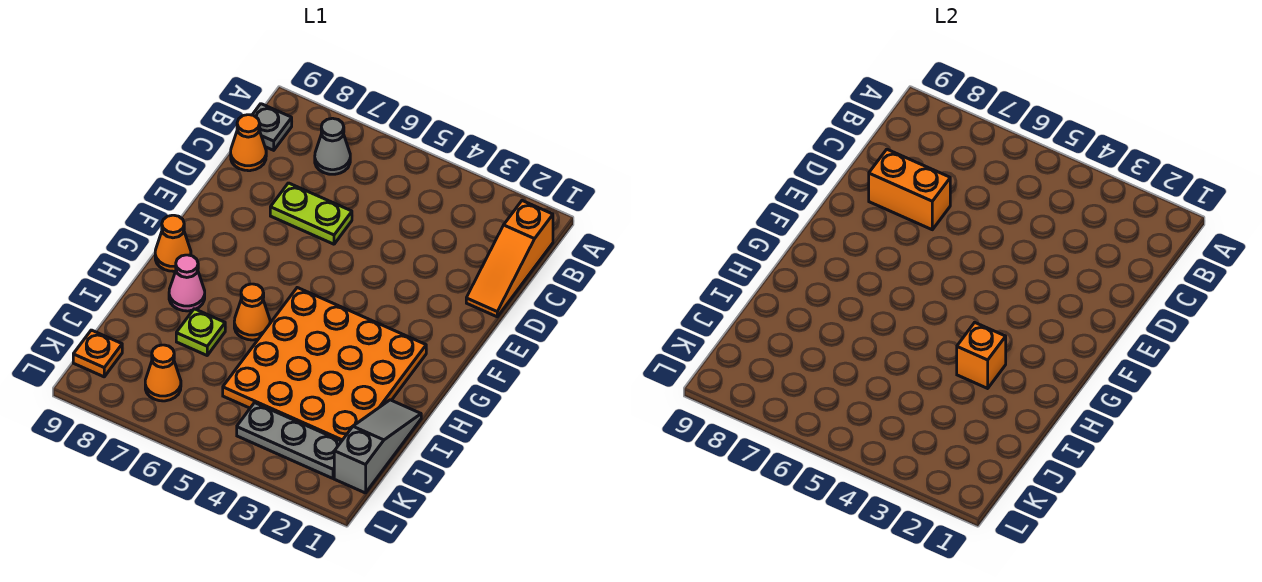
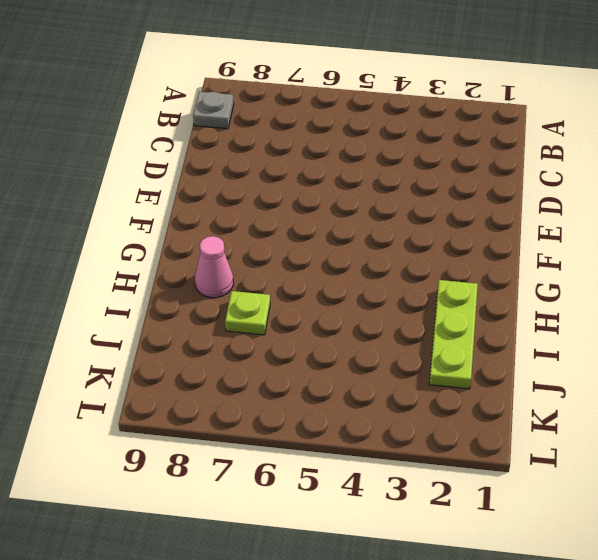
lime plate H2:J2 level 1 -> orange plate G2:J5 level 1
none -> orange slope B1:D1 level 1 top B
none -> grey cone B7 level 1
none -> orange cone C9 level 1

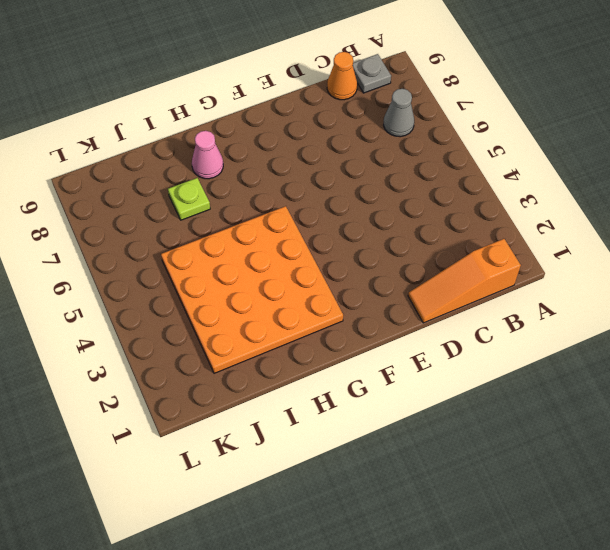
none -> lime plate D6:D7 level 1
none -> orange cone G9 level 1
none -> orange cone H6 level 1

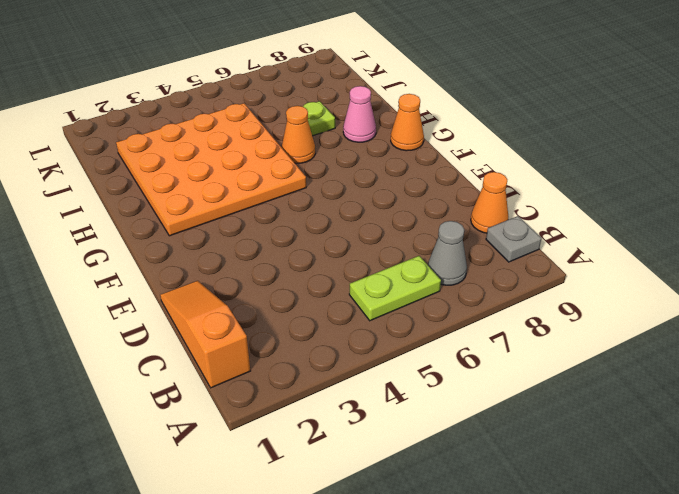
lime plate B5:B6 level 1 -> lime plate D6:D7 level 1
none -> grey slope I1:K1 level 1 top K
none -> grey plate K2:K4 level 1
none -> orange cone K7 level 1

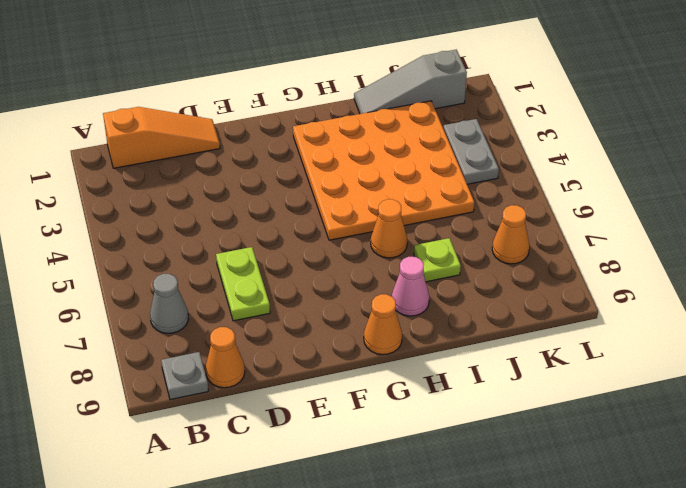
grey plate K3:K4 level 1 -> grey plate K2:K4 level 1
none -> orange plate K9 level 1
none -> orange brick D7:D8 level 2
none -> orange brick H3 level 2

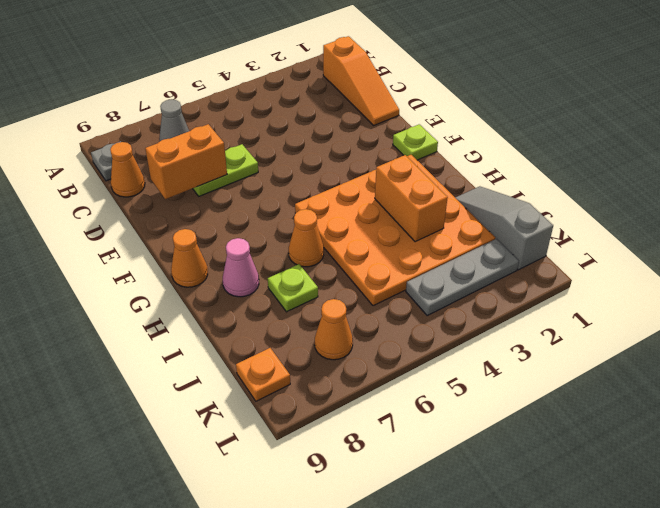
lime plate F1 level 1 -> none
orange brick H3:I3 level 2 -> orange brick H3 level 2

